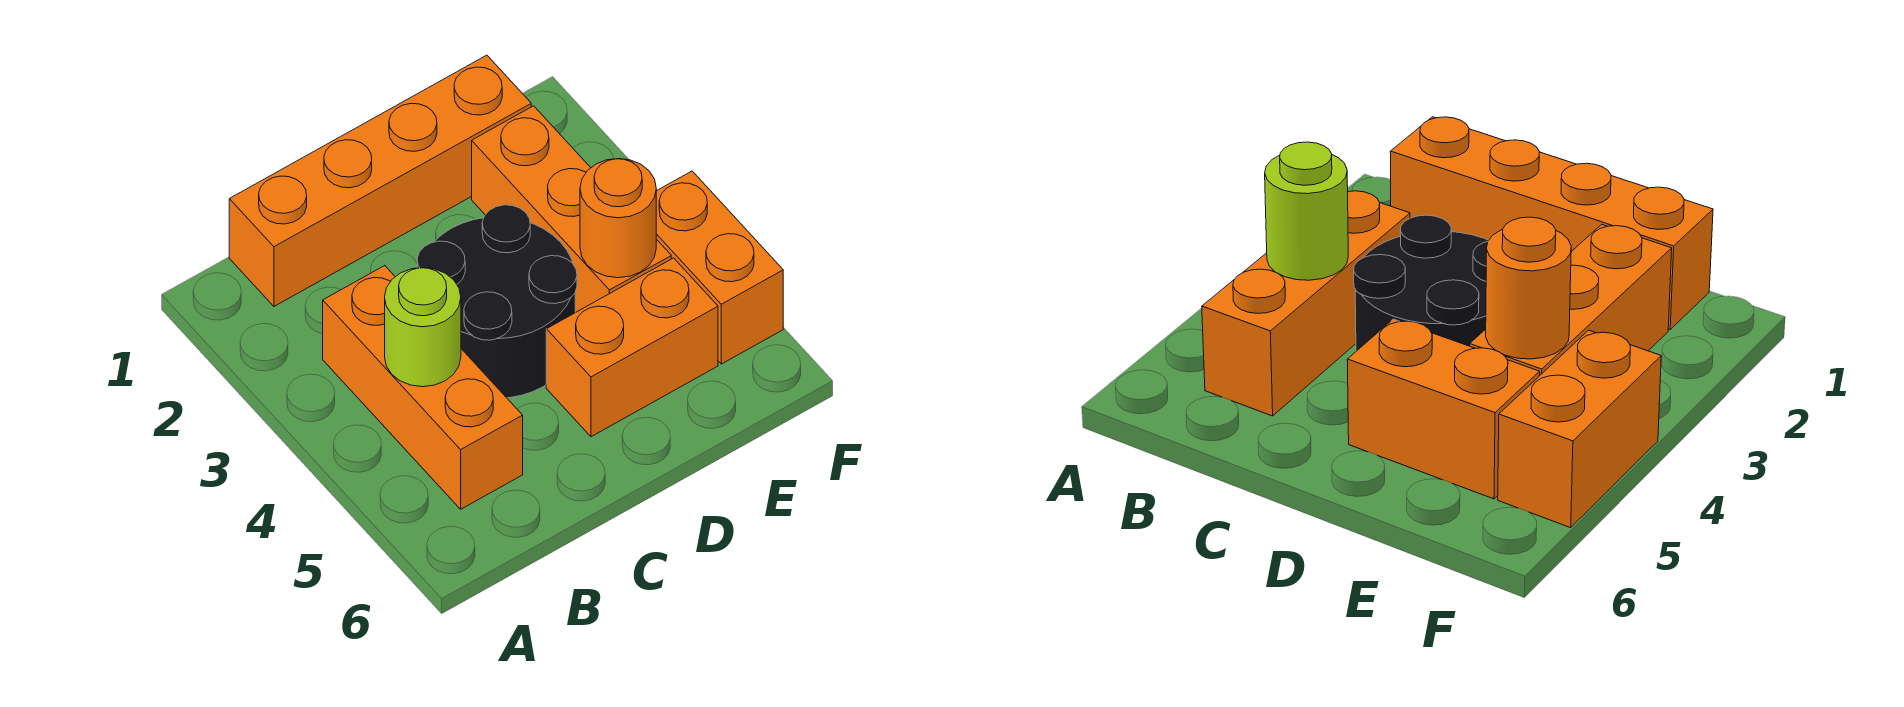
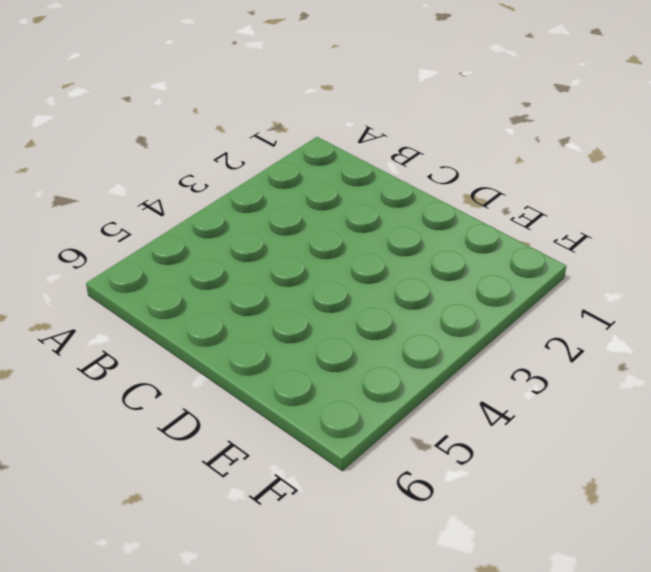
none -> orange brick B1:E1 level 1
none -> orange brick B3:B5 level 1

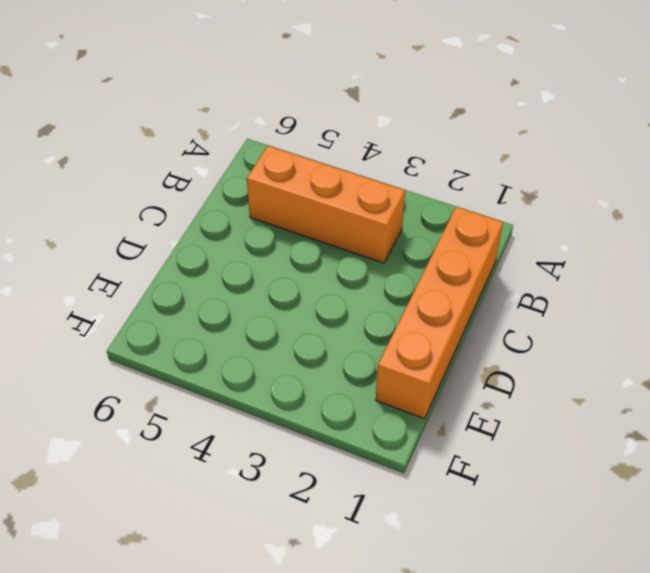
none -> black round brick C3:D4 level 1
none -> orange brick D5:E5 level 1

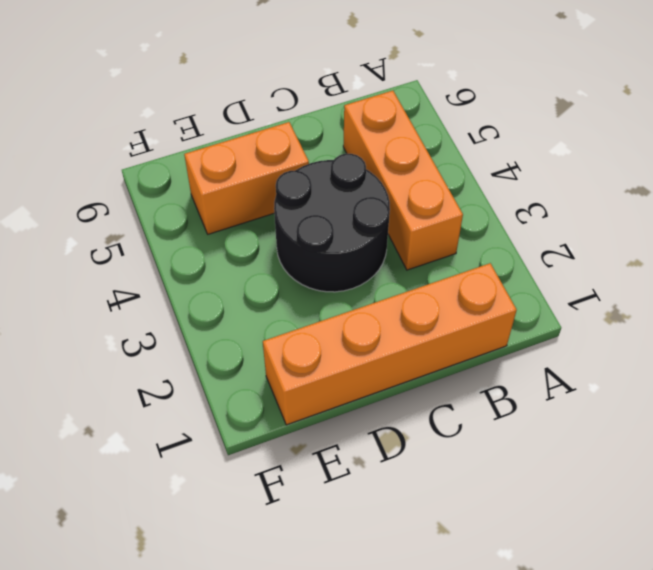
none -> orange brick E2:E4 level 1
none -> orange brick F4:F5 level 1

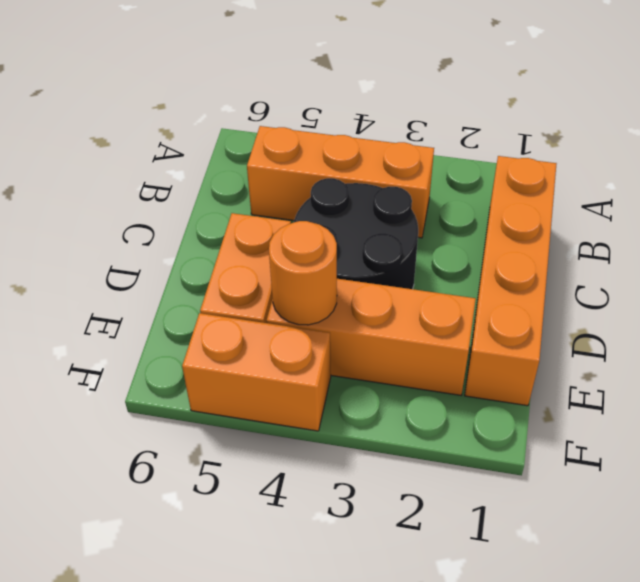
none -> lime round brick B4 level 2

